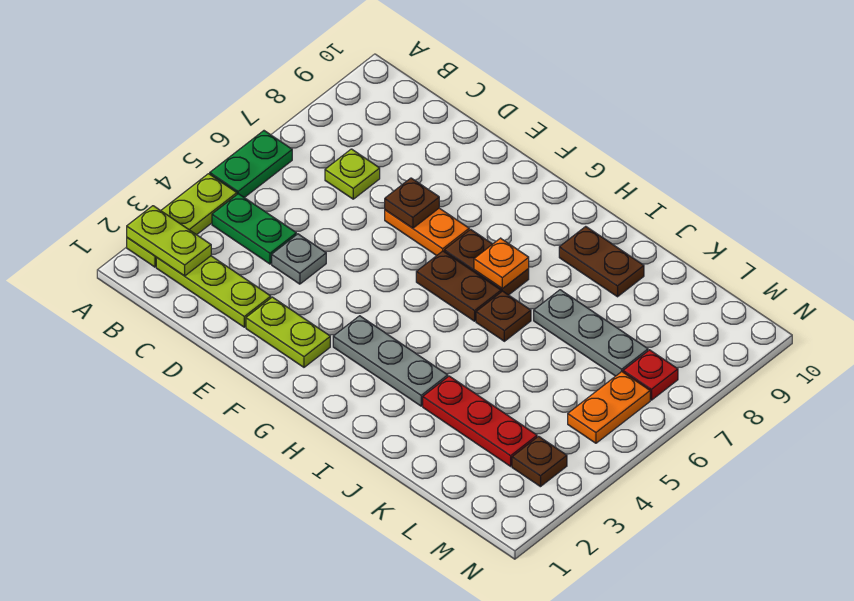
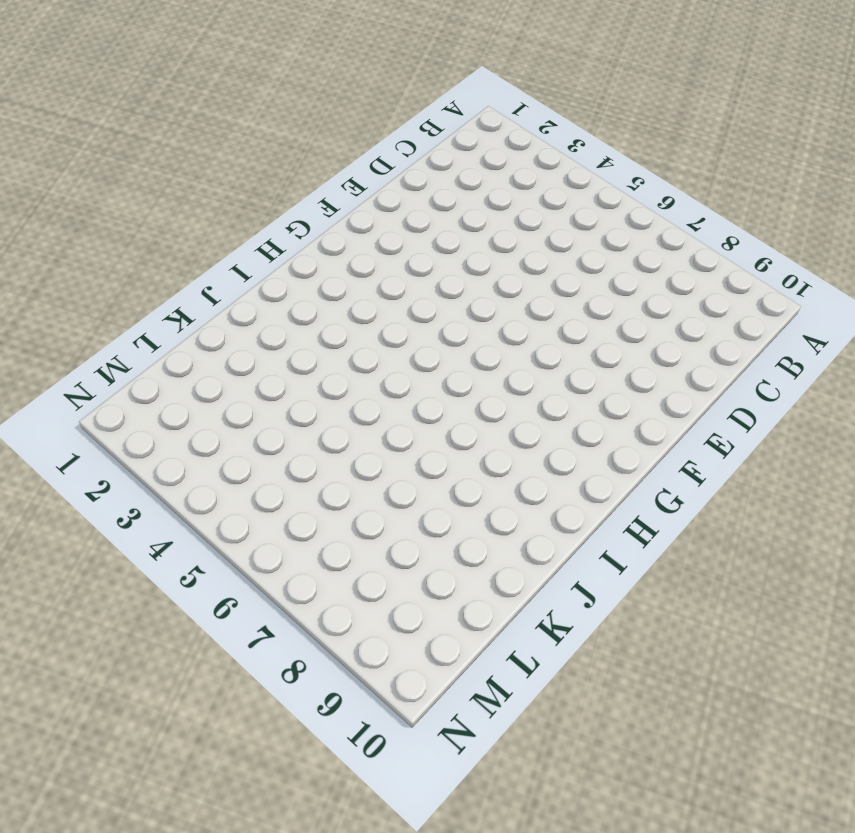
none -> lime plate A2:A4 level 1
none -> green plate A5:A6 level 1
none -> lime plate B2:D2 level 1

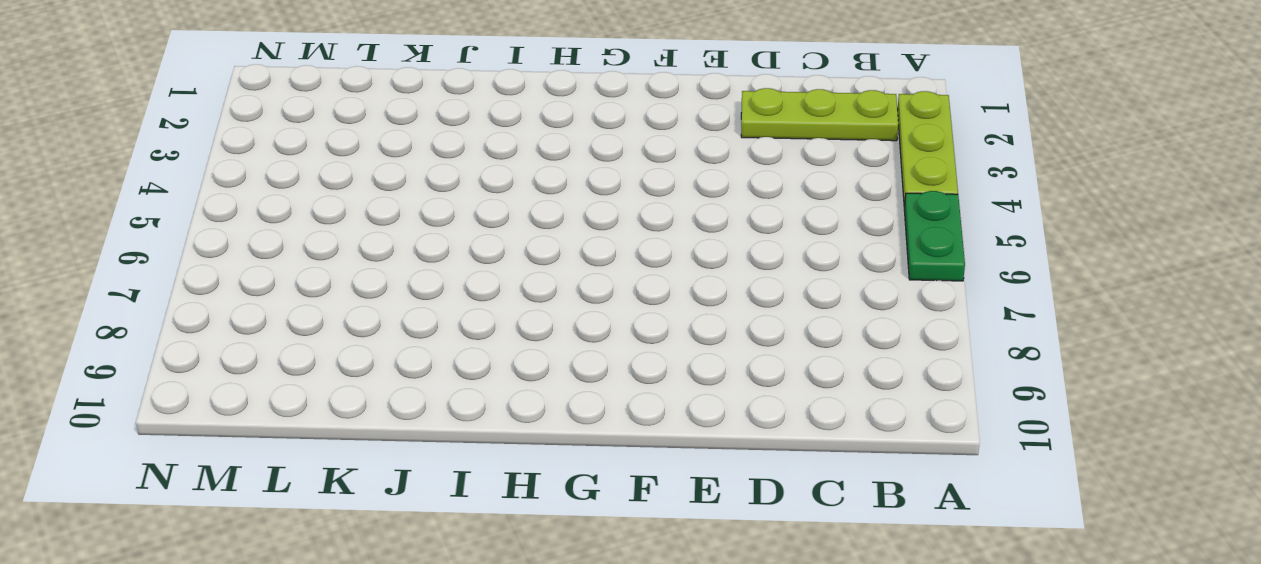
none -> green plate B4:C4 level 1
none -> lime plate C7 level 1
none -> grey plate D4 level 1

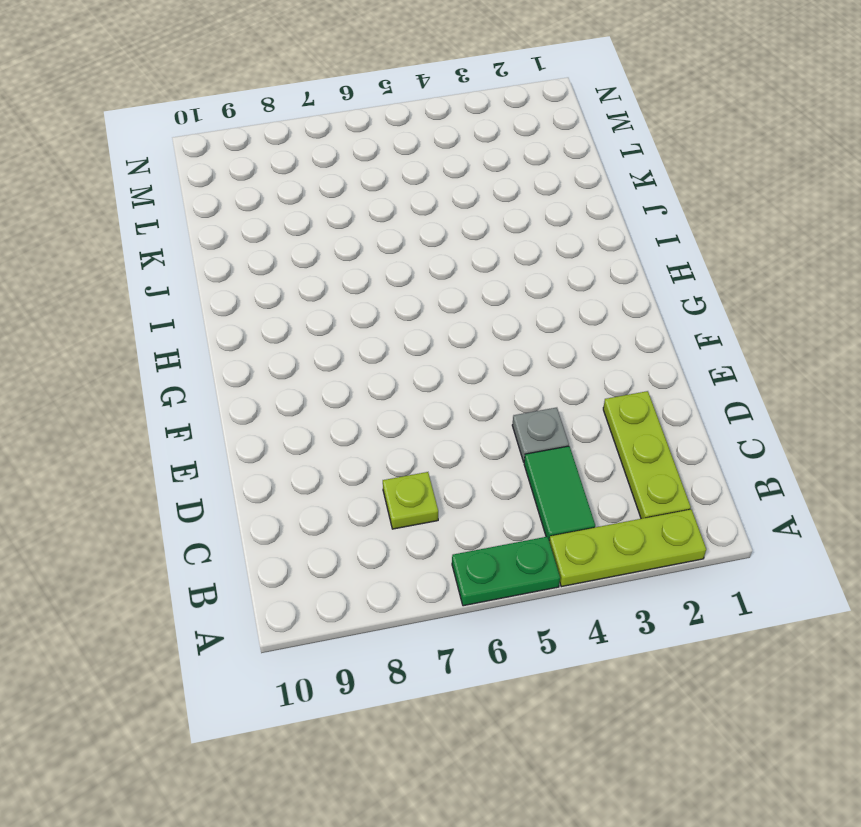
green tile B4:C4 level 1 -> green plate B4:C4 level 1
none -> lime plate E2:F2 level 1
none -> orange plate E7:F7 level 1
none -> grey plate G3:I3 level 1

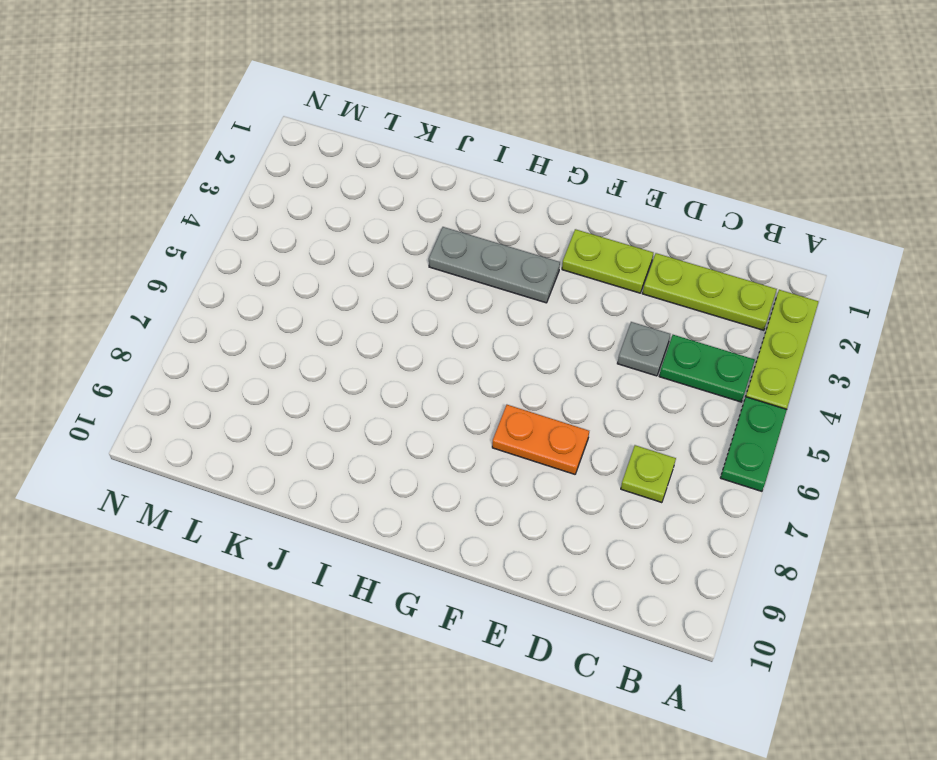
none -> brown plate G6:H6 level 1
none -> brown plate G7:H7 level 1
none -> brown plate I6 level 1

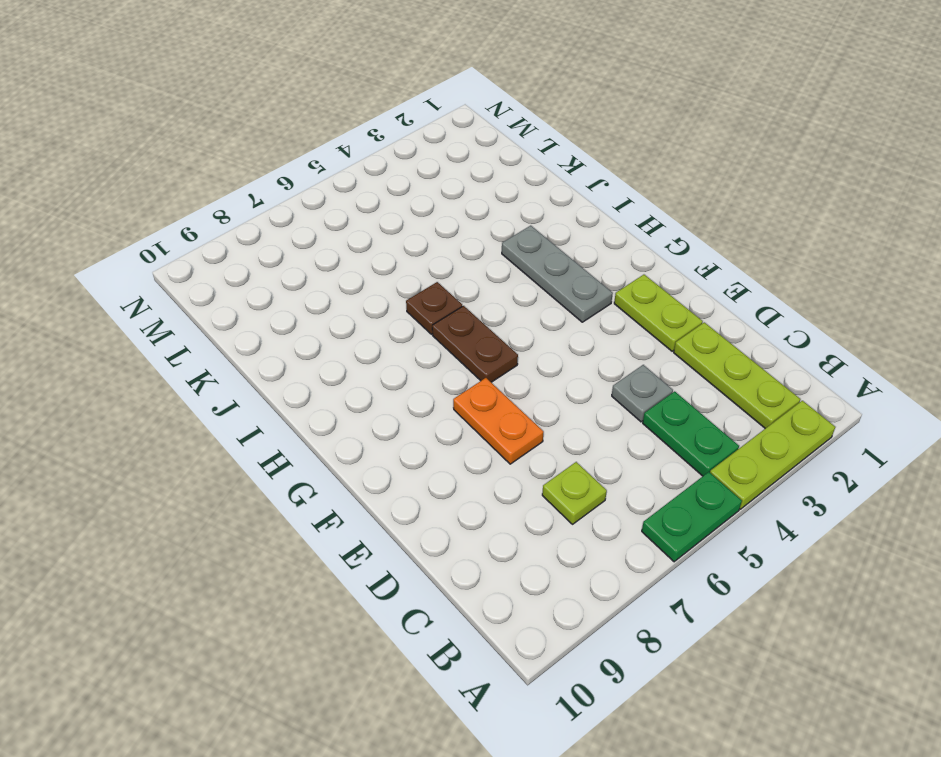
none -> brown plate G7:H7 level 1
none -> brown plate I9:J9 level 1
none -> red plate J3:L3 level 1

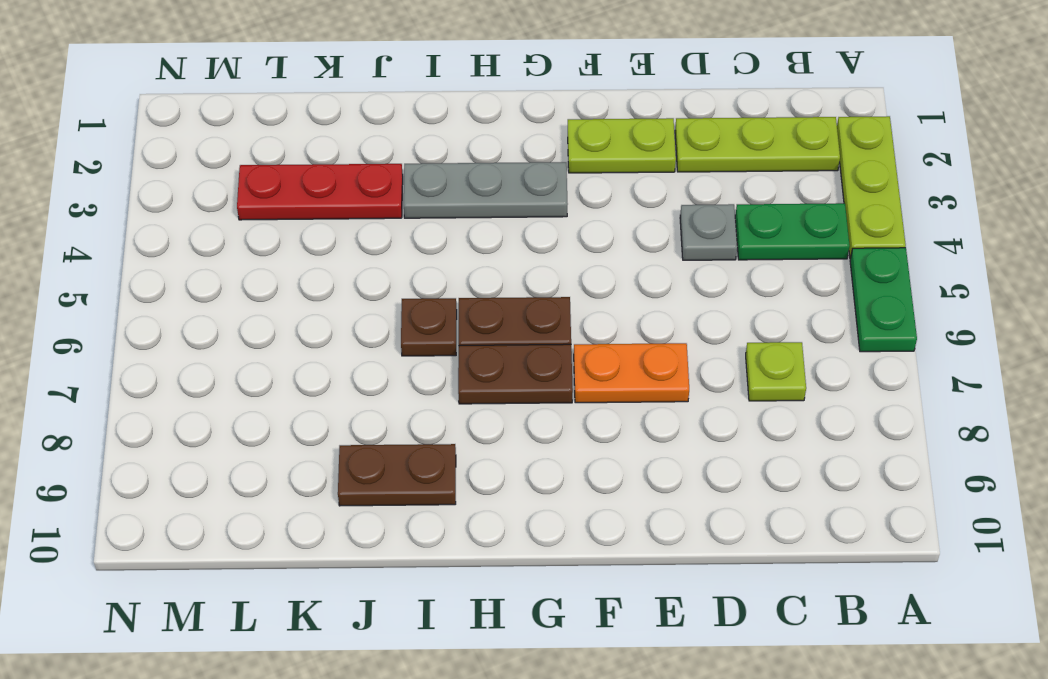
none -> grey plate J7:L7 level 1
none -> brown plate M3 level 1
none -> orange plate M5:M6 level 1

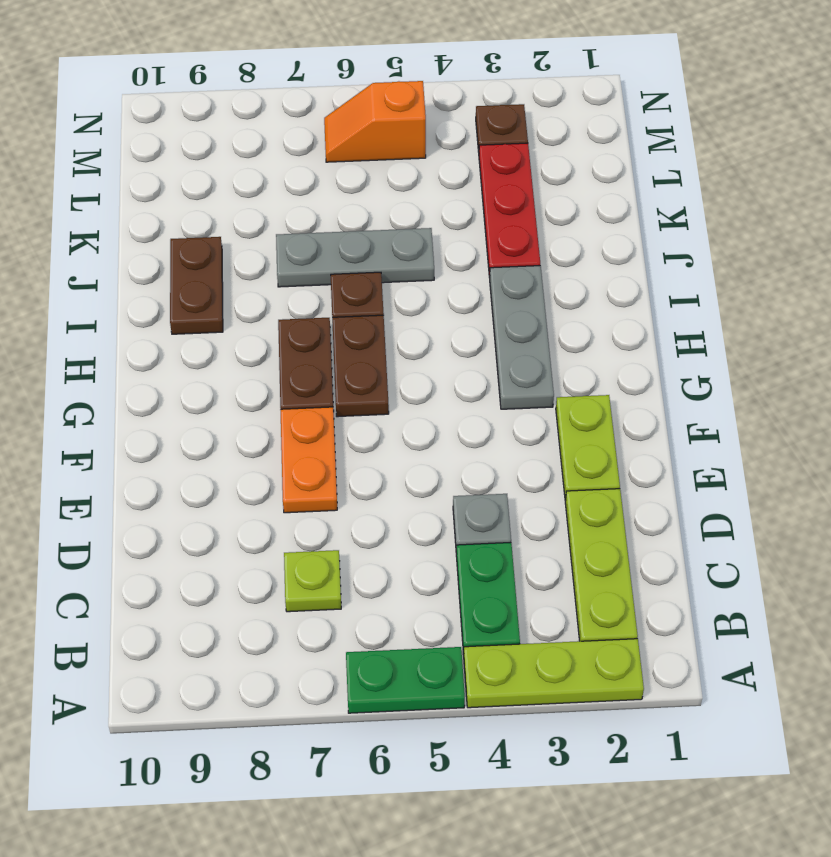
grey plate J5:J7 level 1 -> grey plate J7:L7 level 1
orange slope M5:M6 level 1 top 5 -> orange plate M5:M6 level 1
none -> red plate M7 level 1
none -> lime plate A2:B2 level 2
none -> brown plate E7 level 2

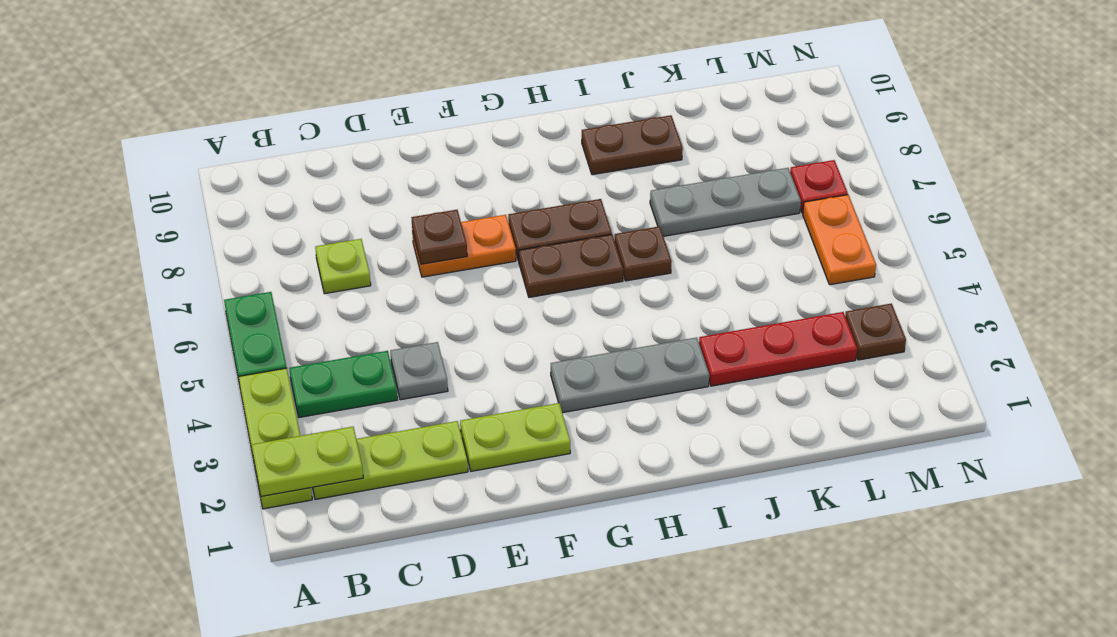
none -> orange plate H7 level 2

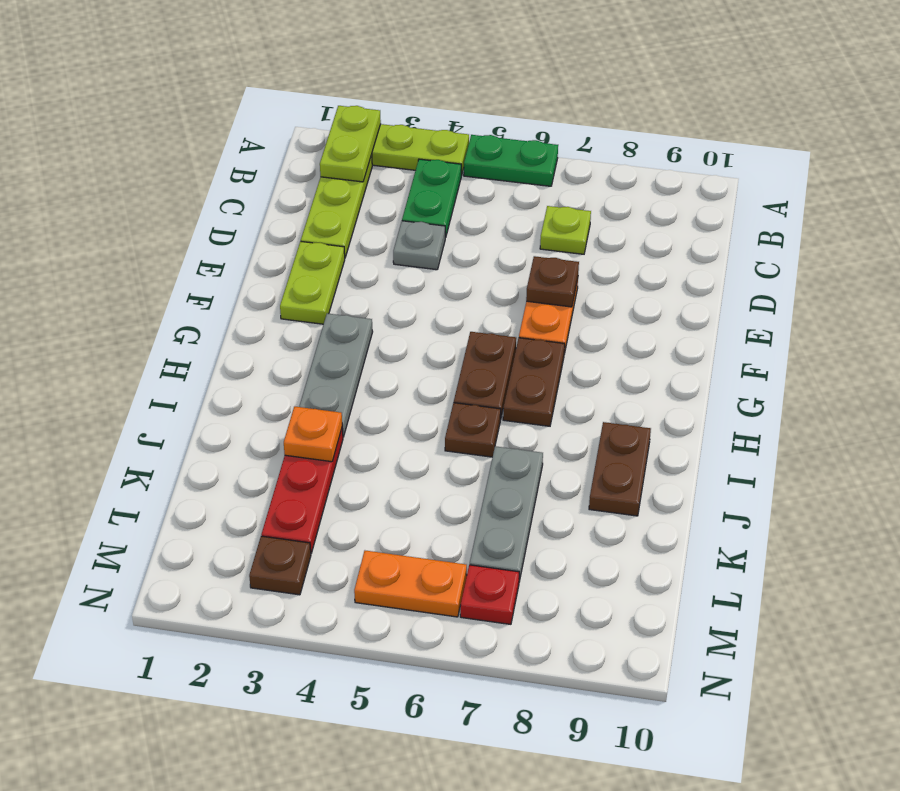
orange plate J3 level 2 -> orange plate H7 level 2

